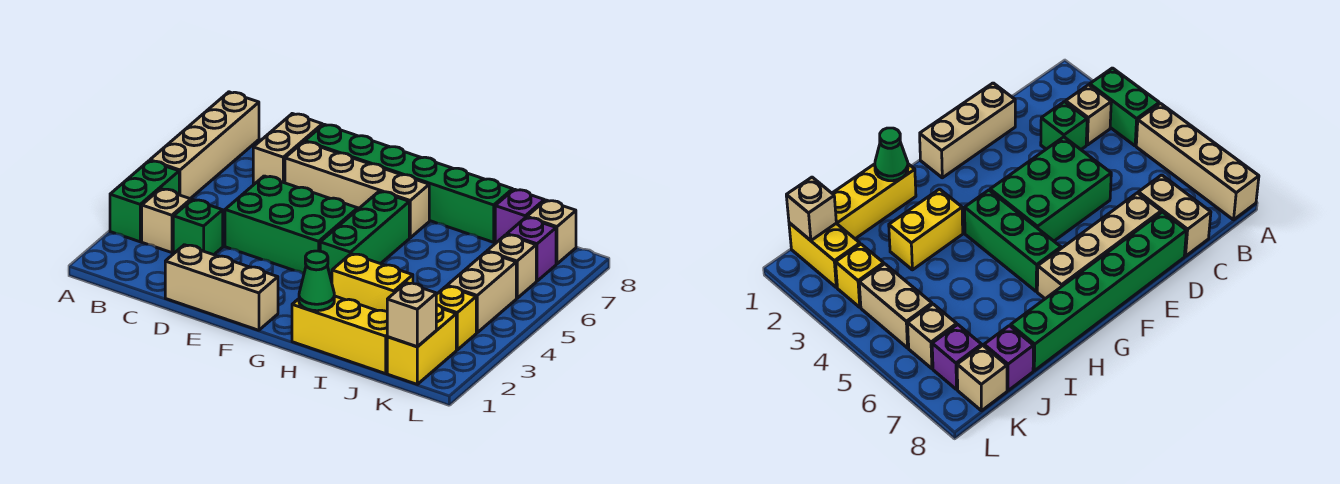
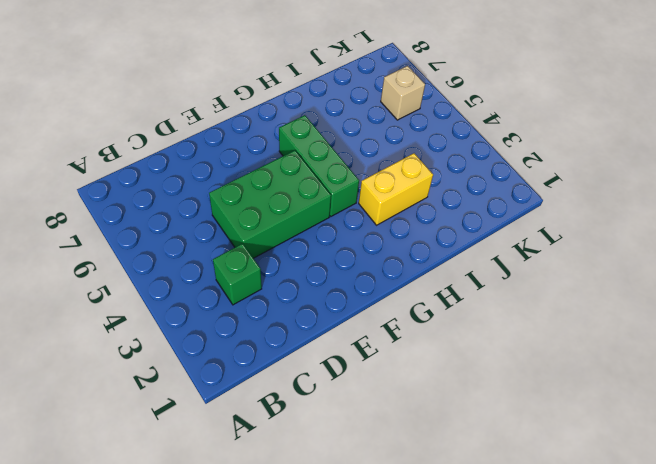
none -> green brick A3:A4 level 1
none -> tan brick A5:A8 level 1
none -> tan brick B3 level 1

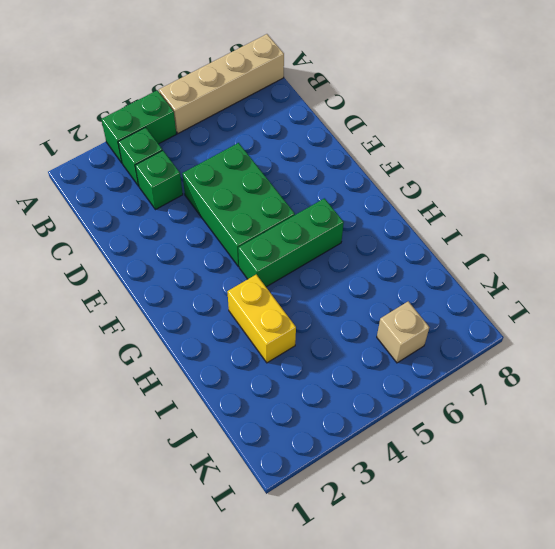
green brick B3 level 1 -> tan brick B3 level 1
none -> tan brick C7:C8 level 1
none -> tan brick D1:F1 level 1
none -> tan brick D7:G7 level 1

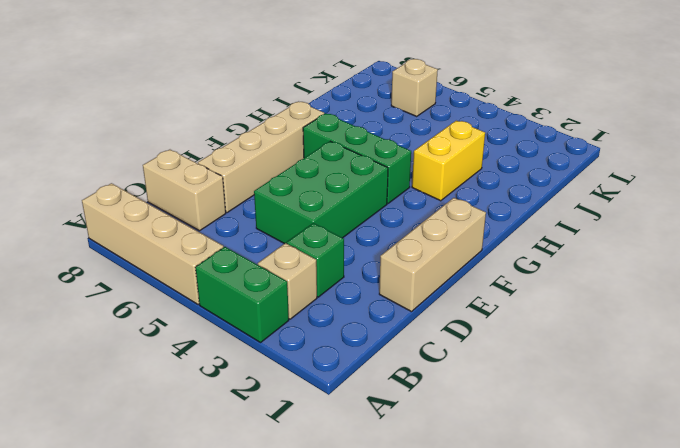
none -> green brick D8:I8 level 1
none -> yellow brick H1:J1 level 1
none -> purple brick J8 level 1

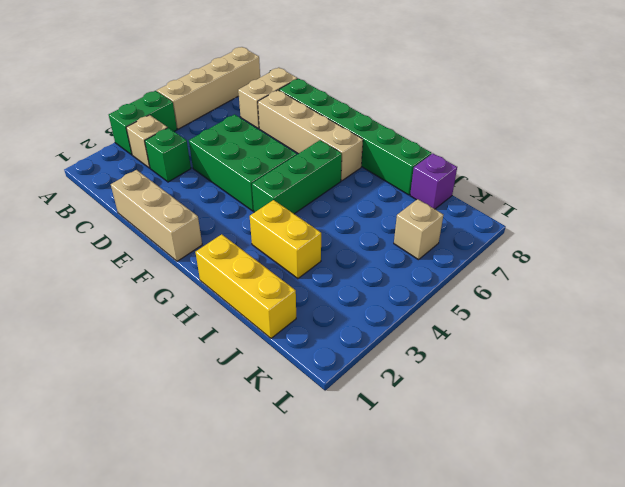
none -> yellow brick K1:K2 level 1
none -> yellow brick K3 level 1
none -> tan brick K4:K5 level 1

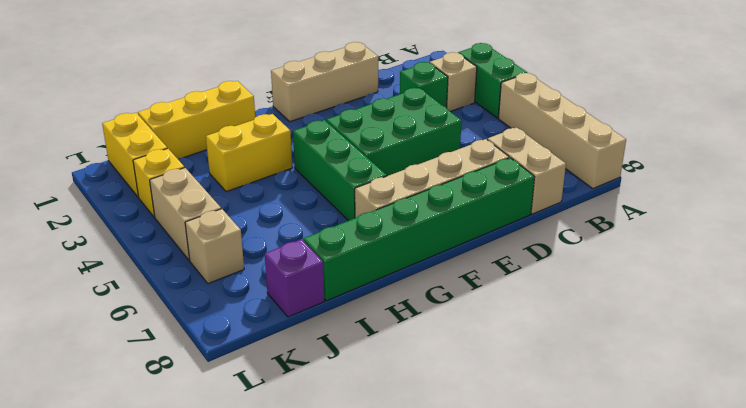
none -> purple brick K7 level 1
none -> tan brick K8 level 1
none -> green cone H1 level 2

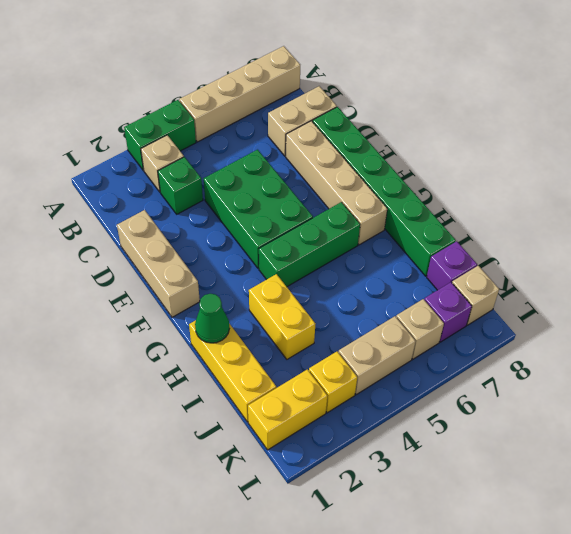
none -> tan brick K1 level 2

